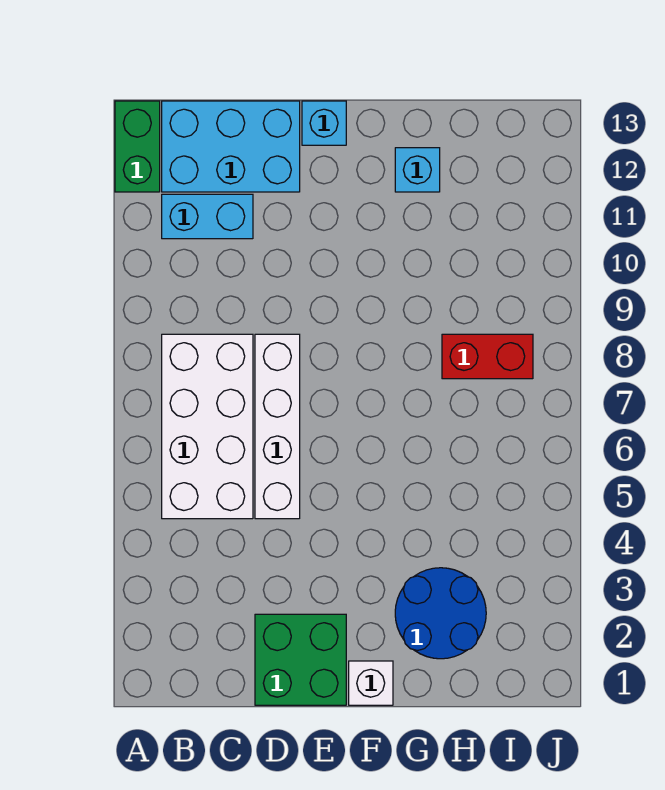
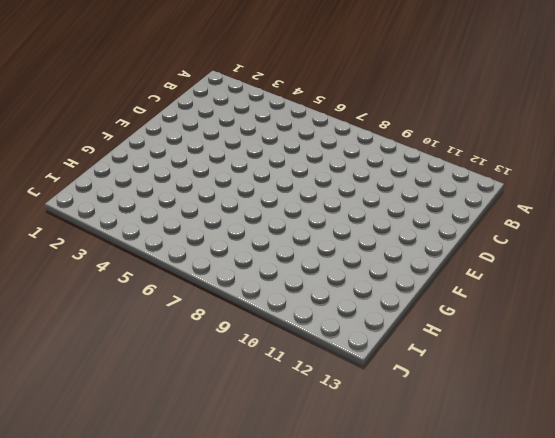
none -> green brick A12:A13 level 1
none -> white brick B5:C8 level 1

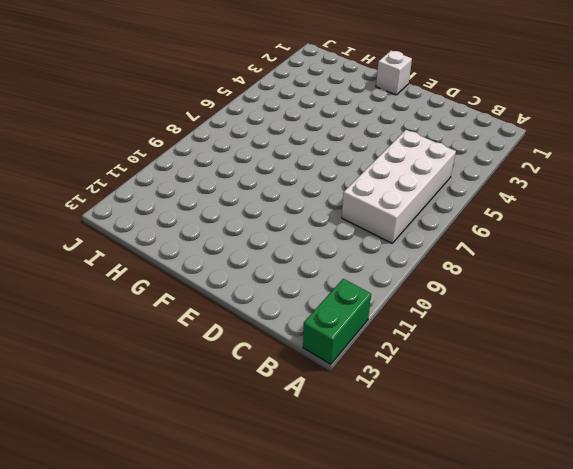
none -> cyan brick B11:C11 level 1
none -> cyan brick B12:D13 level 1

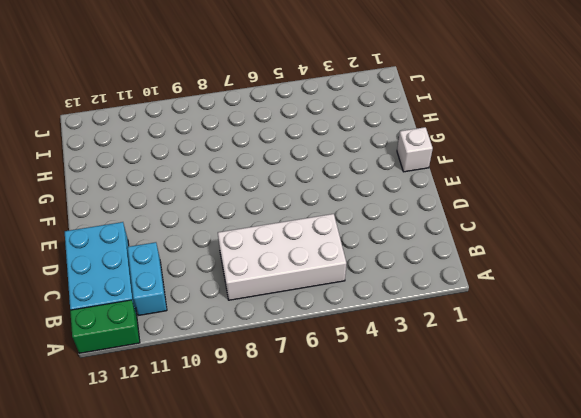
none -> green brick D1:E2 level 1
none -> white brick D5:D8 level 1

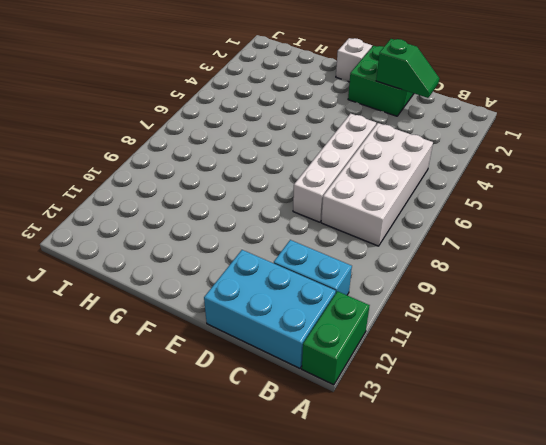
green slope C2:D2 level 2 top D -> none
none -> cyan brick E13 level 1
none -> blue round brick G2:H3 level 1

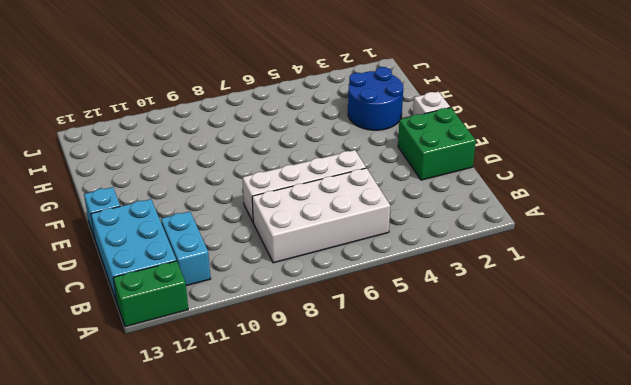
none -> cyan brick G12 level 1
none -> red brick H8:I8 level 1

